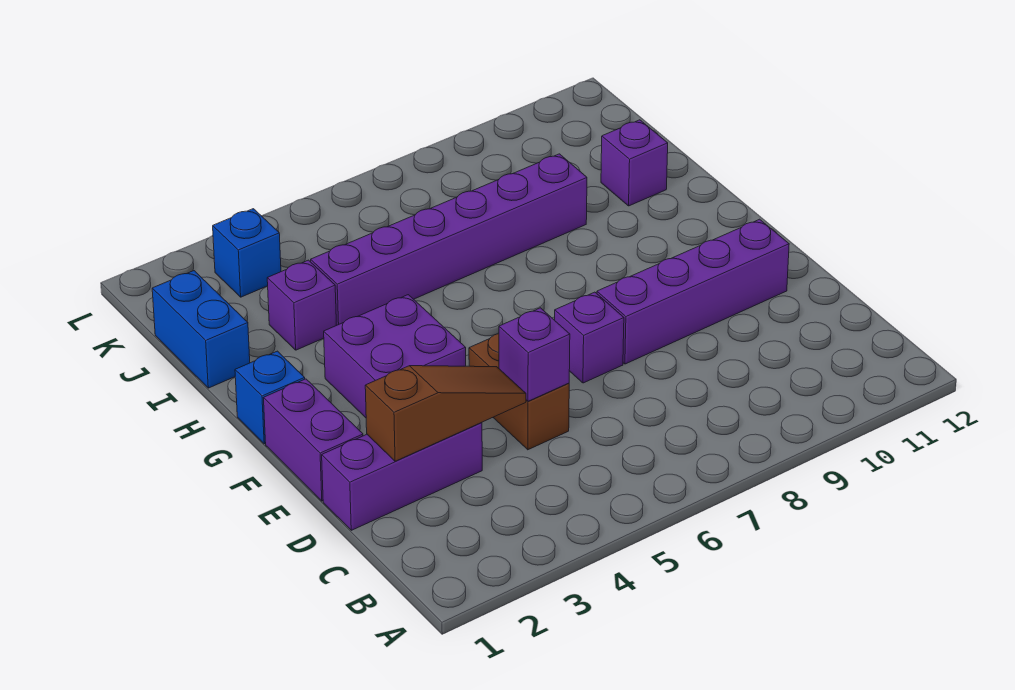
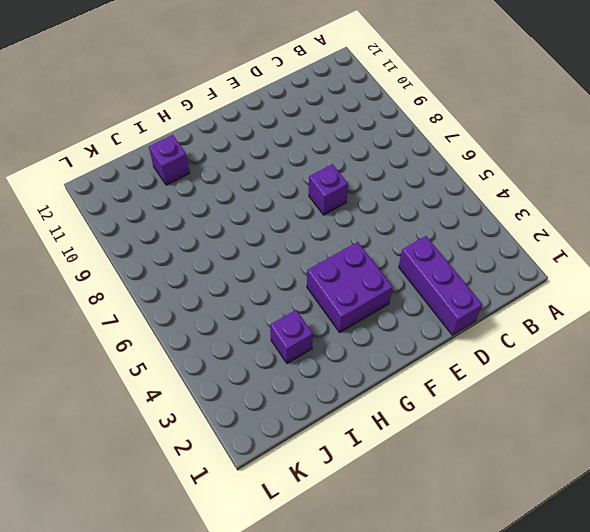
none -> brown brick D5:E5 level 1
none -> purple brick E1:F1 level 1
none -> purple brick E8:E11 level 1

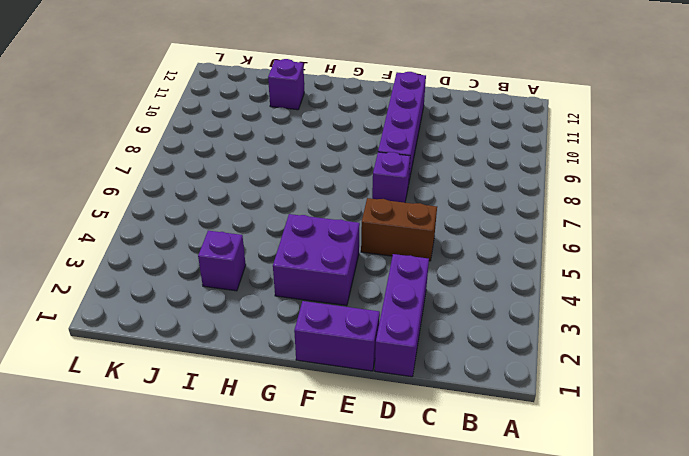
none -> blue brick G1 level 1
none -> blue brick I1:J1 level 1
none -> purple brick I4:I9 level 1

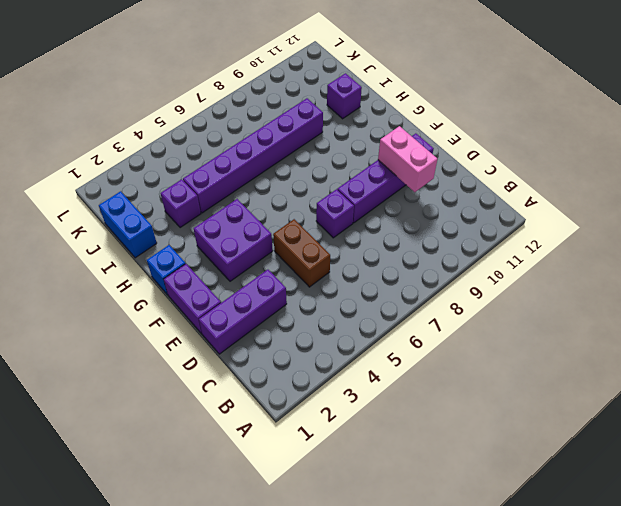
pink brick D10:E10 level 2 -> none
none -> blue brick K3 level 1
none -> brown slope D2:D4 level 2 top 2
none -> purple brick D5 level 2

